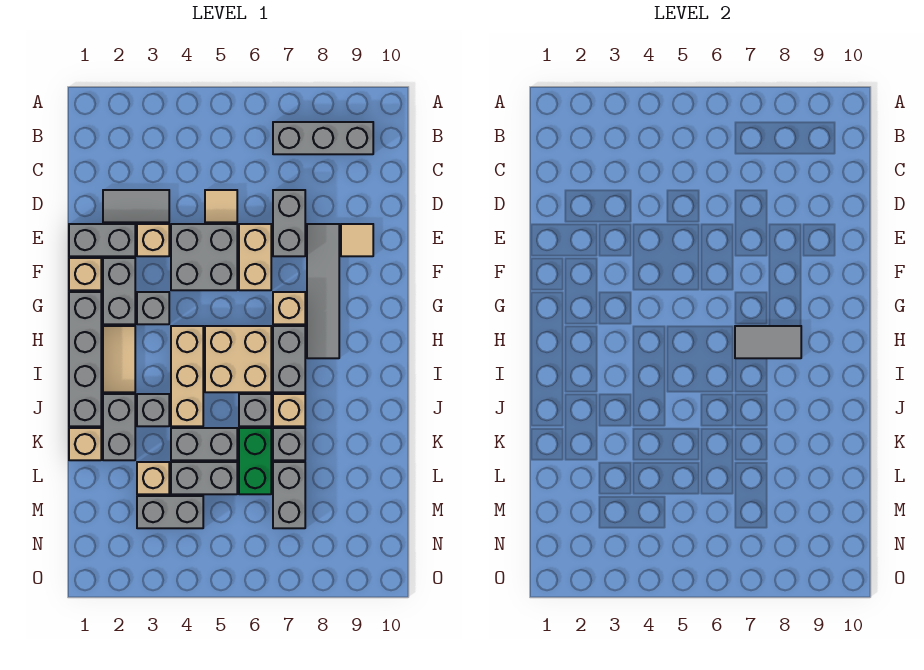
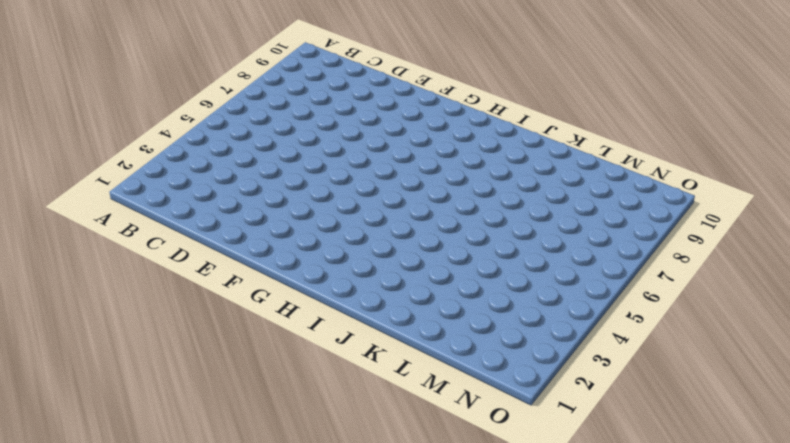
none -> grey brick B7:B9 level 1
none -> grey tile D2:D3 level 1
none -> tan tile D5 level 1
none -> grey brick D7:E7 level 1

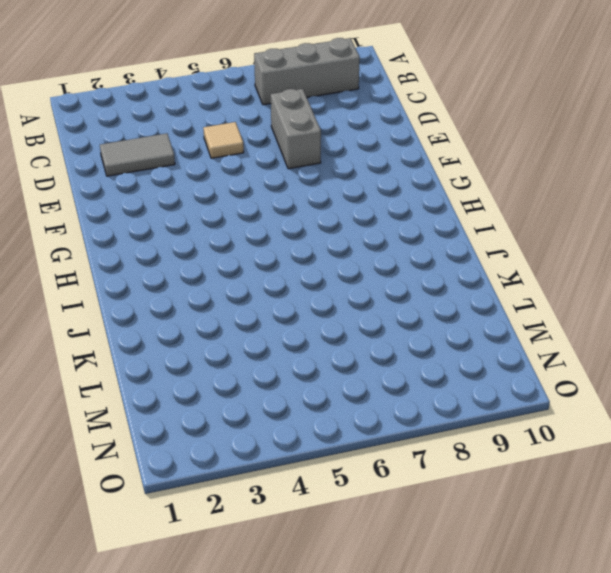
none -> grey brick E1:E2 level 1
none -> tan brick E3 level 1
none -> grey brick E4:F5 level 1
none -> tan brick E6:F6 level 1

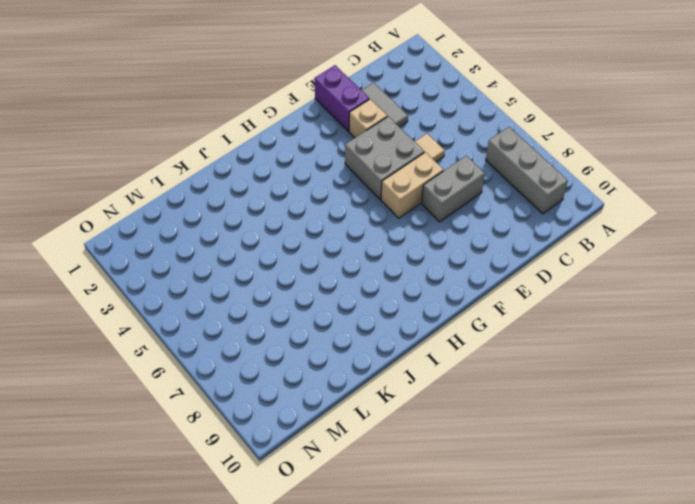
purple brick E1:E2 level 1 -> grey brick E1:E2 level 1
none -> grey tile E8:H8 level 1
none -> tan tile E9 level 1
none -> tan brick F1 level 1
none -> grey brick F2:G2 level 1

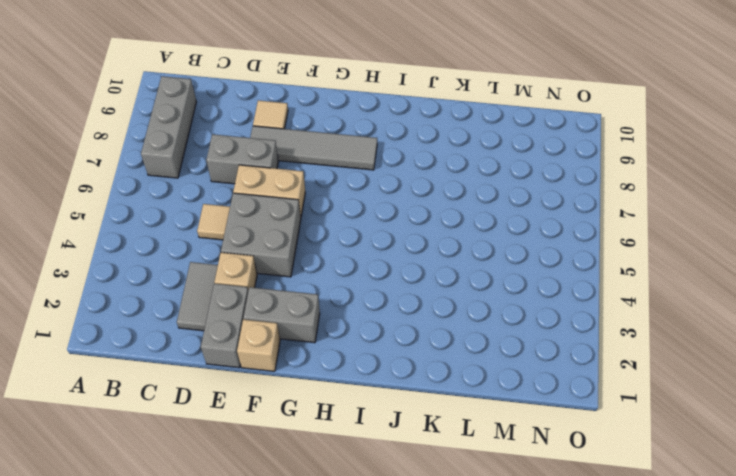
none -> grey brick G1:J1 level 1
none -> grey brick G3 level 1
none -> tan brick G7 level 1
none -> tan tile H2:I2 level 1

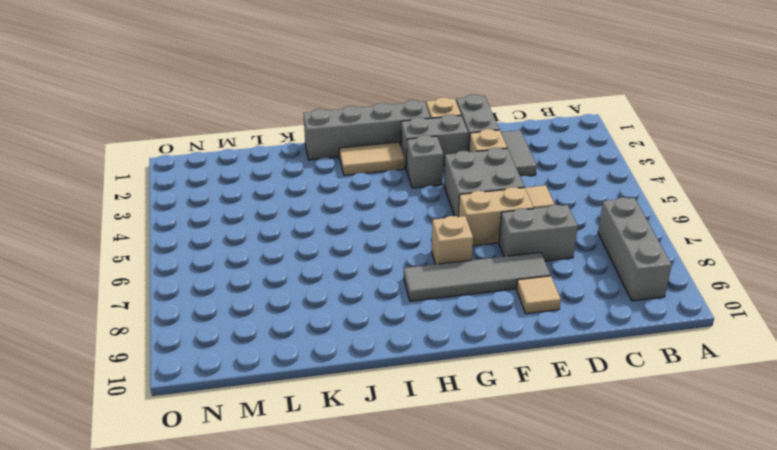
none -> tan brick H4:J4 level 1
none -> tan brick H5:I6 level 1
none -> grey brick H7:I7 level 1
none -> grey brick J2:K2 level 1

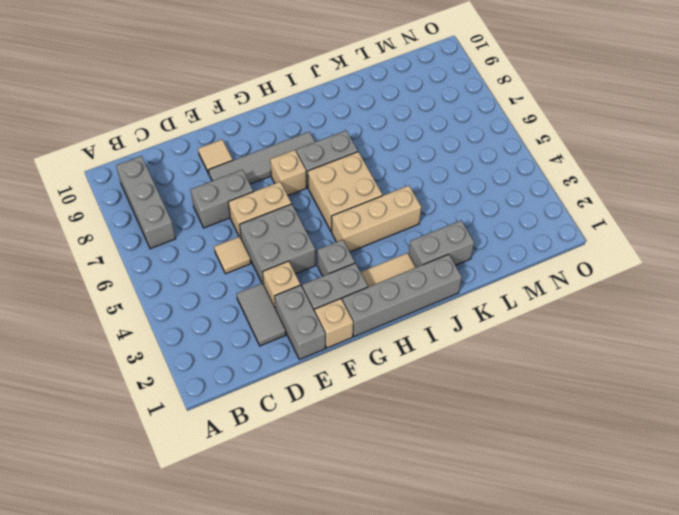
none -> grey brick J3 level 1
none -> grey brick J6 level 1
none -> tan brick J7 level 1
none -> tan brick K1 level 1

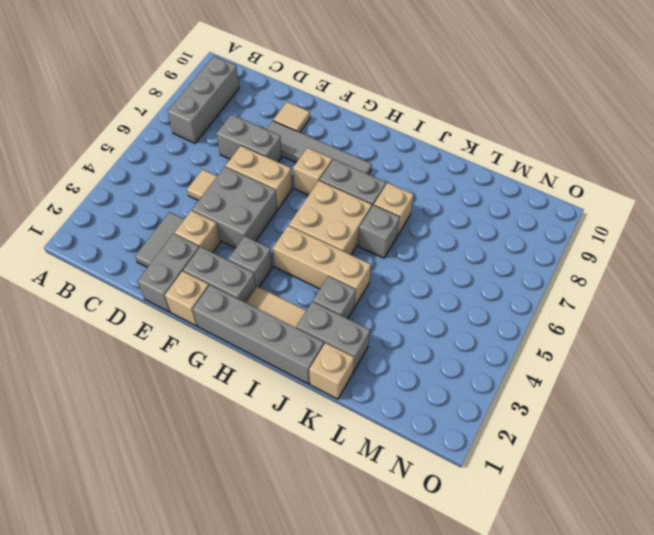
none -> grey brick K4:K5 level 1
none -> green brick K6:L6 level 1
none -> grey brick K7 level 1
none -> tan brick L3 level 1

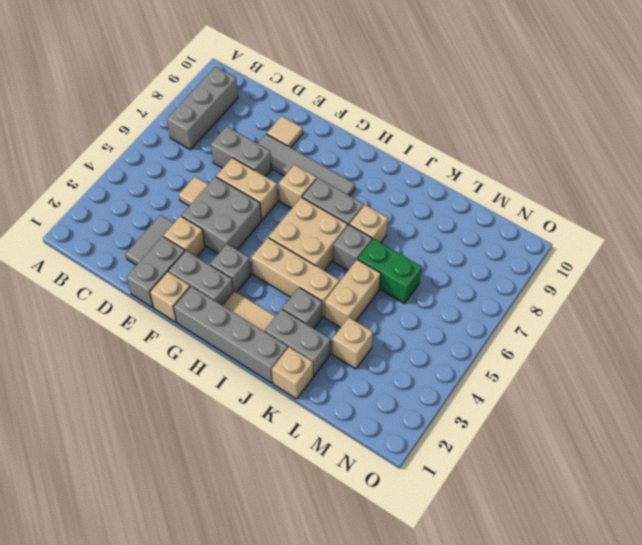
tan brick K4:K5 level 1 -> grey brick K4:K5 level 1
none -> grey brick K7 level 1
none -> grey brick L4:L5 level 1
none -> grey brick L7:M7 level 1
none -> grey brick M3:M4 level 1

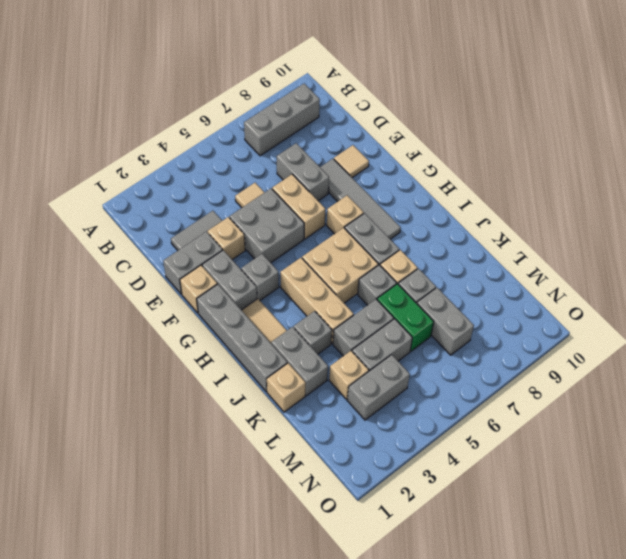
none -> grey tile H7:H8 level 2

